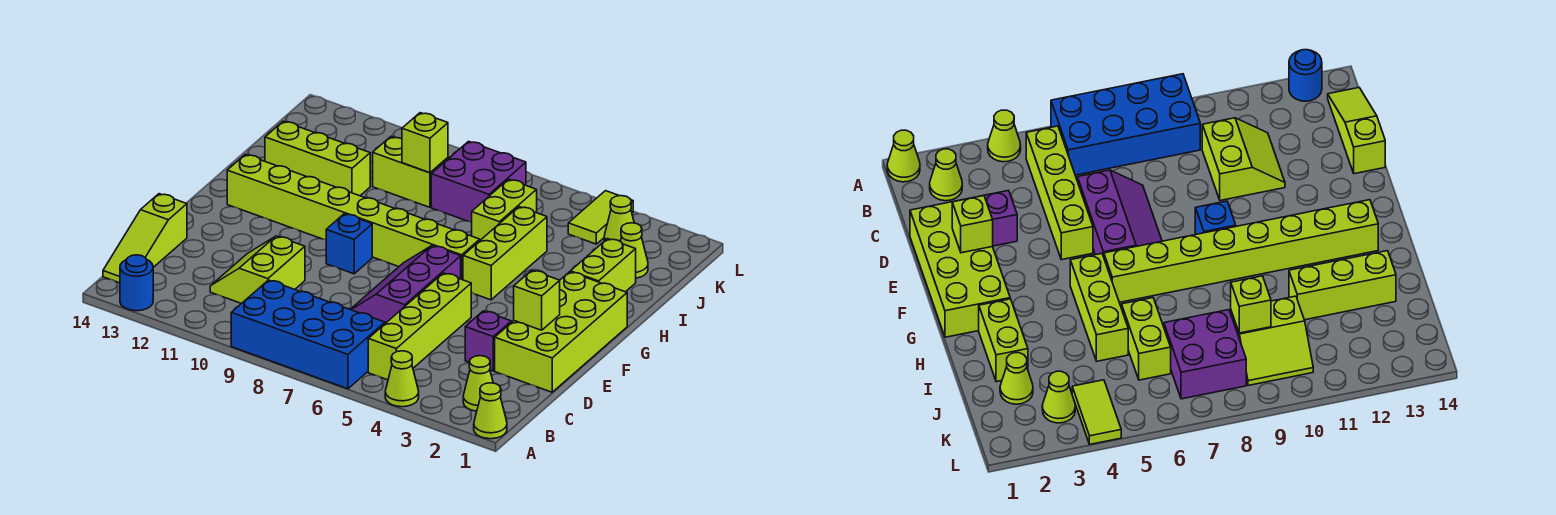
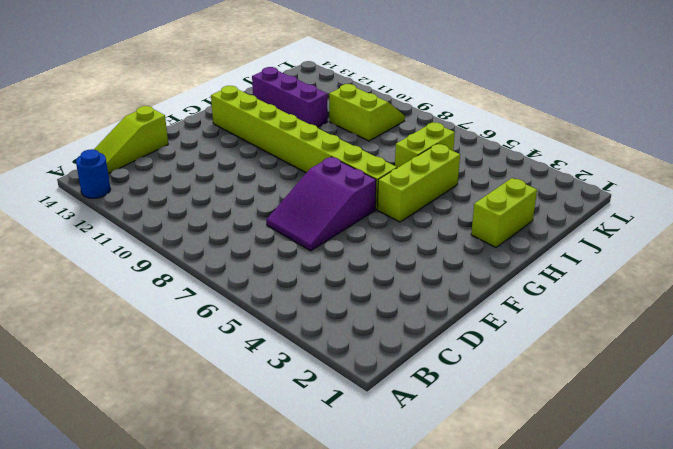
purple slope D6:F7 level 1 top F -> purple slope D6:F7 level 1 top 6
purple brick I11:I13 level 1 -> lime brick I11:I13 level 1
none -> lime cone A1 level 1
none -> lime cone A4 level 1
none -> blue brick A6:B9 level 1

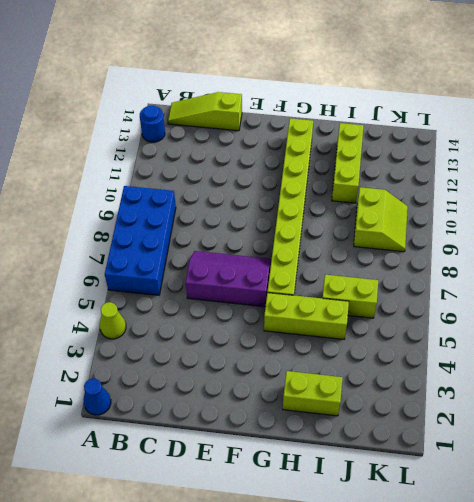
blue cone A1 level 1 -> lime cone A1 level 1
none -> lime cone B2 level 1
none -> lime brick B5:E5 level 1
none -> lime slope C10:D11 level 1 top 10

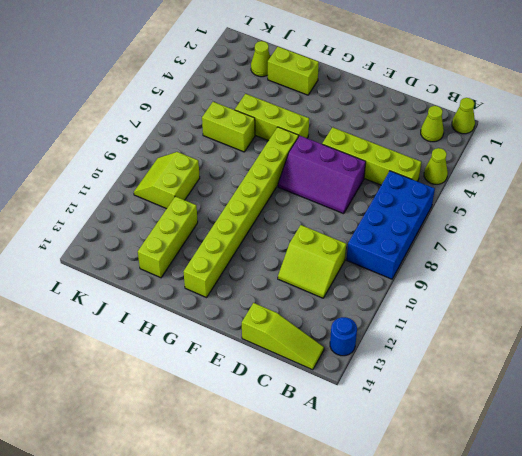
none -> lime brick D1:G2 level 1
none -> purple brick D3 level 1
none -> blue brick F9 level 1

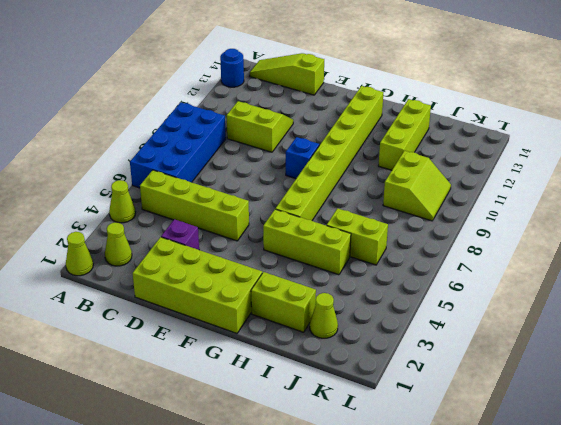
none -> purple slope D6:F7 level 1 top 6
none -> purple brick J7:K8 level 1
none -> lime cone K3 level 1

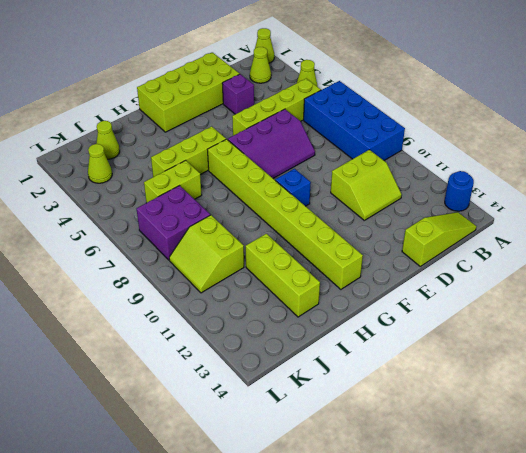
none -> lime brick H2:I2 level 1
none -> lime tile K4:L4 level 1
none -> lime brick E2 level 2

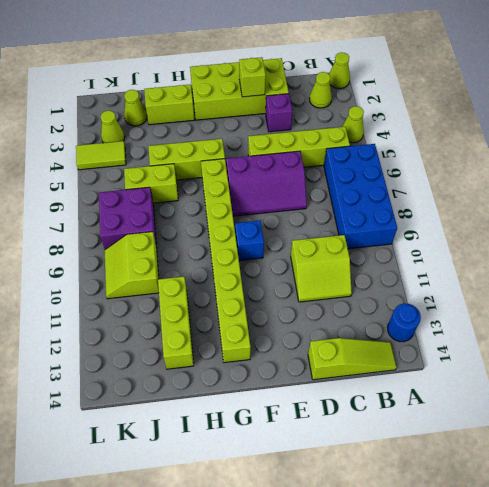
none -> lime brick J9 level 2

